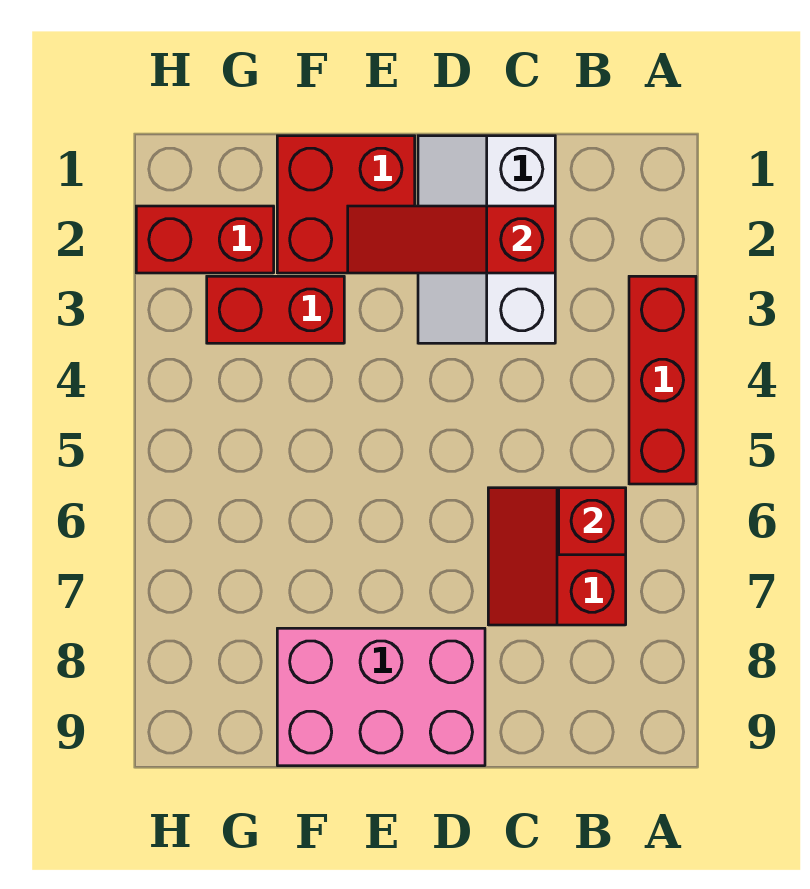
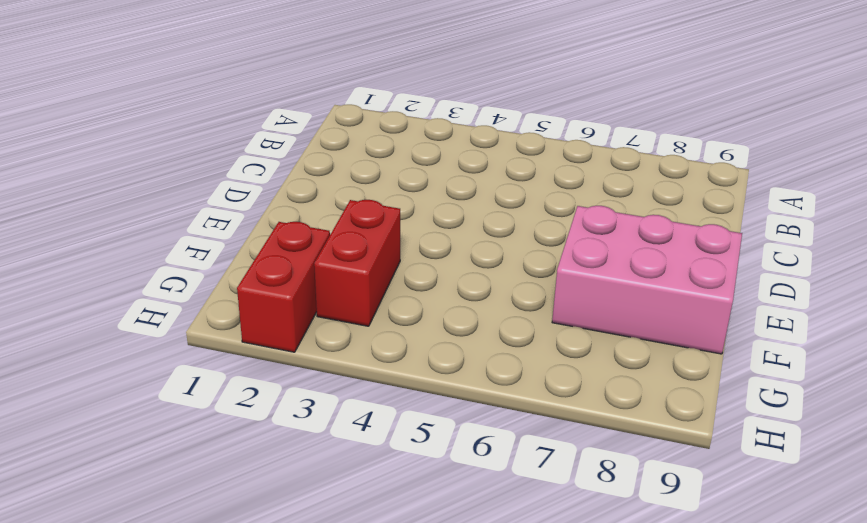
pink brick E7:F9 level 1 -> pink brick D8:F9 level 1
none -> red brick A3:A5 level 1
none -> red slope B6:C7 level 1 top B

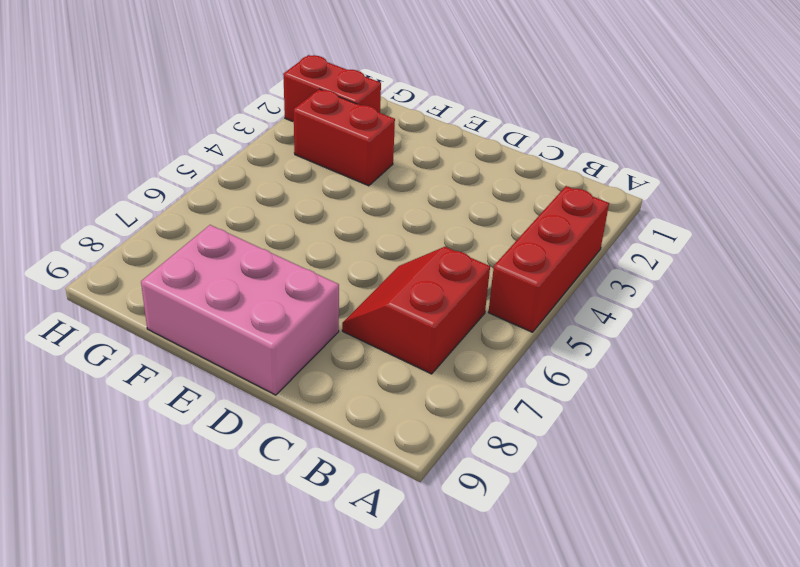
none -> white slope C1:D3 level 1 top C
none -> red brick E1:F2 level 1

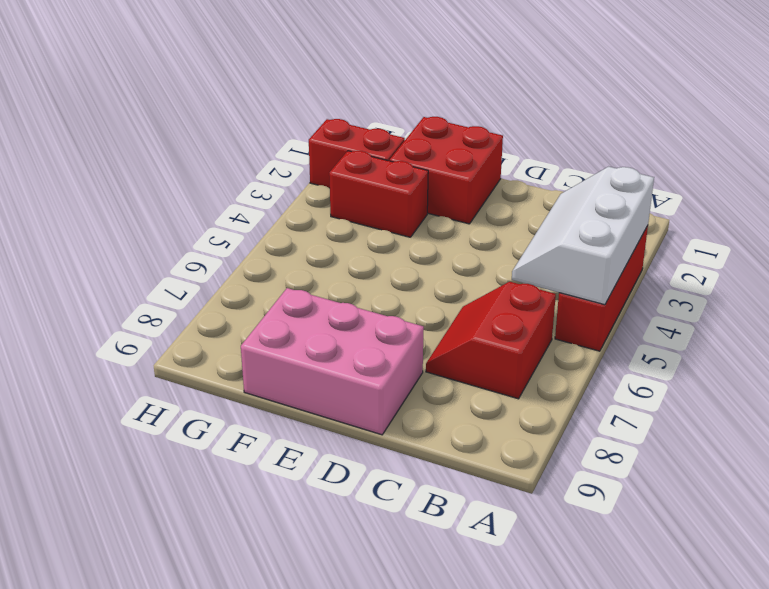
white slope A3:B5 level 2 top A -> white slope C1:D3 level 1 top C
none -> red brick B6 level 2
none -> red slope C2:E2 level 2 top C

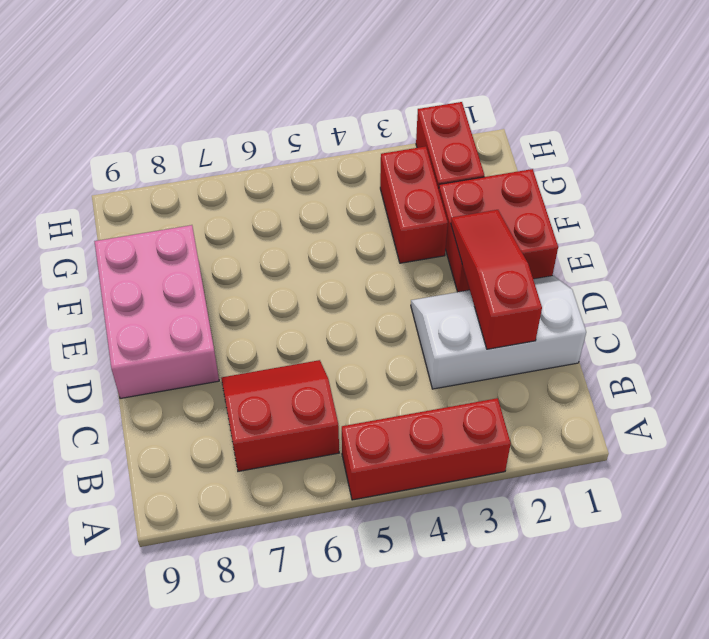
none -> red brick B6 level 2

